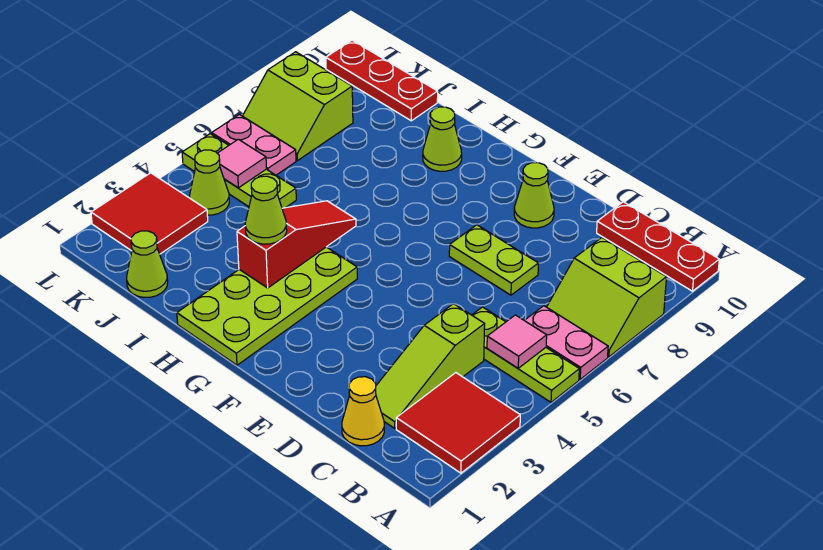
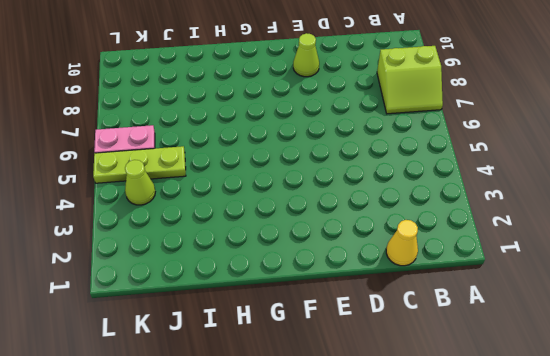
none -> red tile A2:B3 level 1
none -> lime plate A5:C5 level 1
none -> pink plate A6:B6 level 1

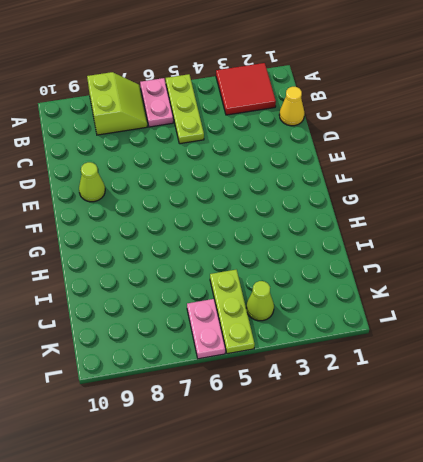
none -> red plate A10:C10 level 1
none -> lime slope C2:C4 level 1 top 4
none -> lime plate D7:E7 level 1

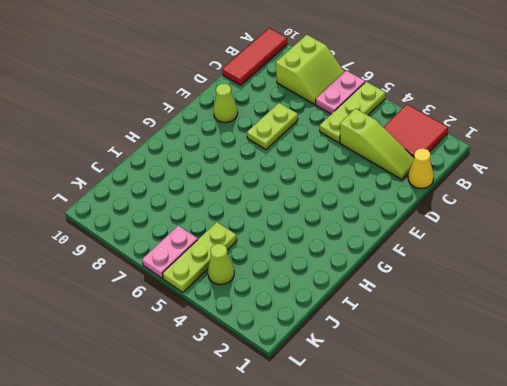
red tile A10:C10 level 1 -> red plate A10:C10 level 1
none -> lime plate G1:H4 level 1
none -> lime cone H9 level 1
none -> lime cone J1 level 1

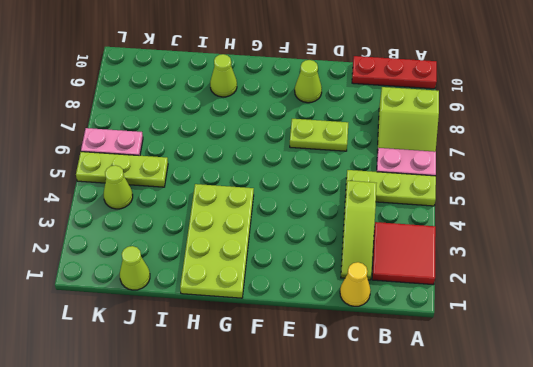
none -> red plate J10:L10 level 1
none -> red tile K2:L3 level 1
none -> lime slope K7:L8 level 1 top 8

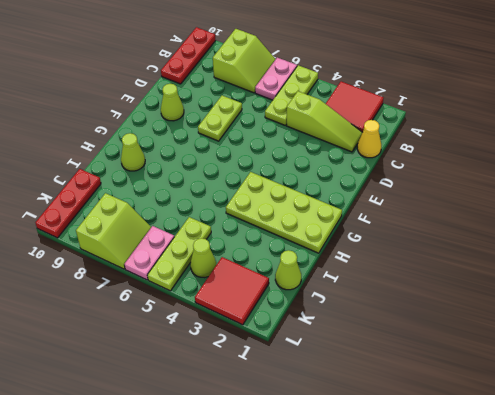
none -> pink tile B5 level 2
none -> red slope H3:H5 level 2 top 3
none -> pink tile K5 level 2

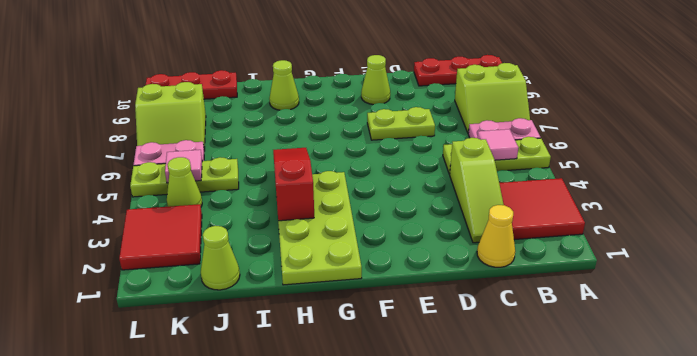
none -> lime cone H3 level 3

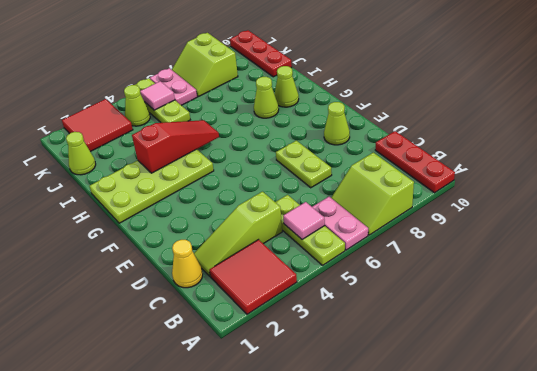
lime cone H8 level 1 -> lime cone H3 level 3

